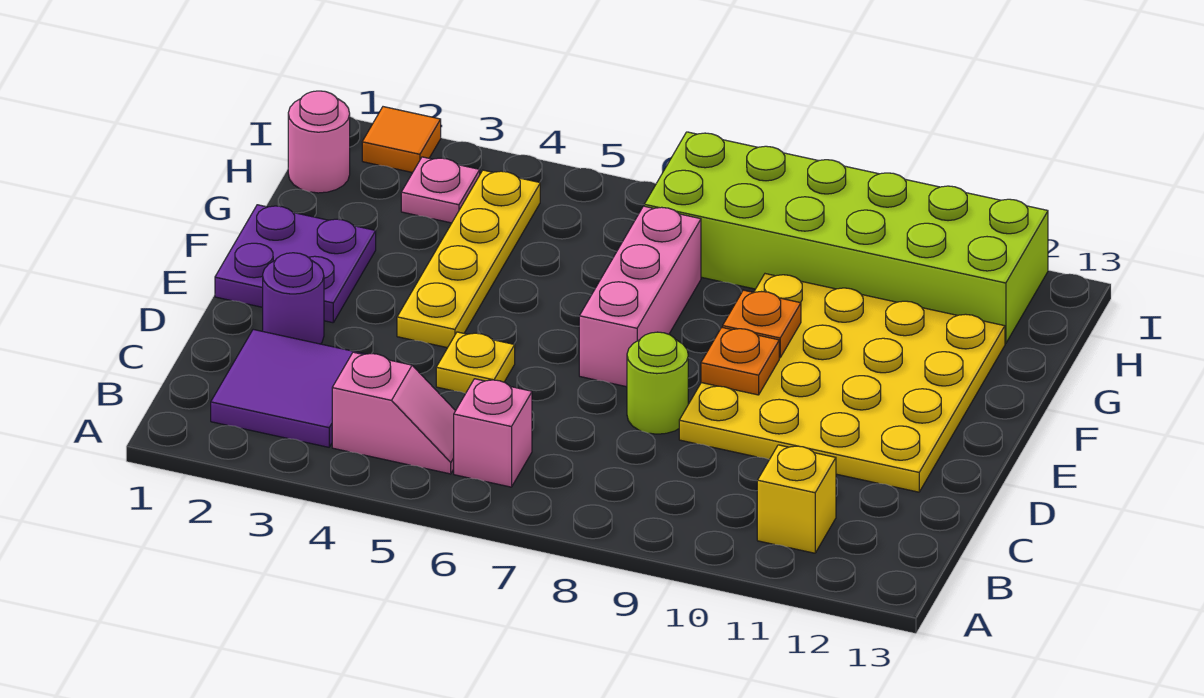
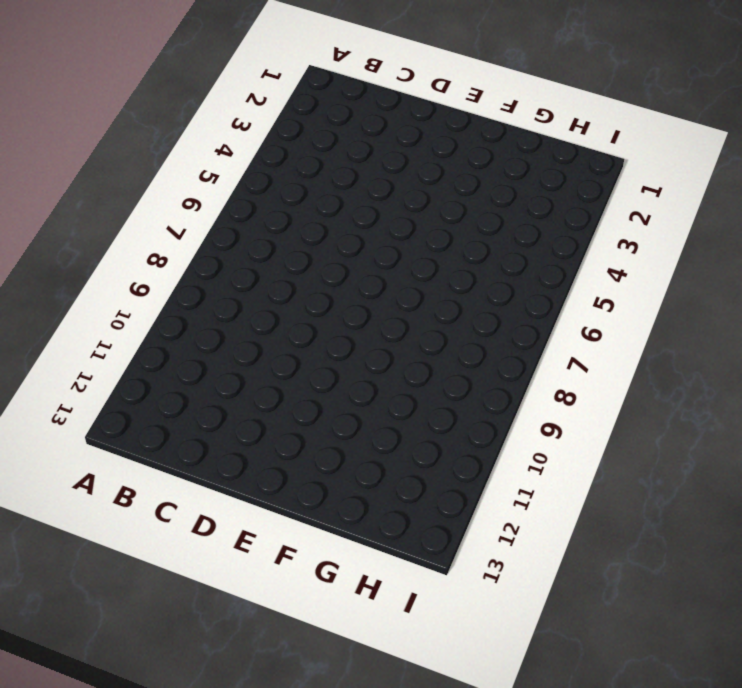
none -> purple tile B2:C3 level 1
none -> pink slope B4:B5 level 1 top 4
none -> pink brick B6 level 1

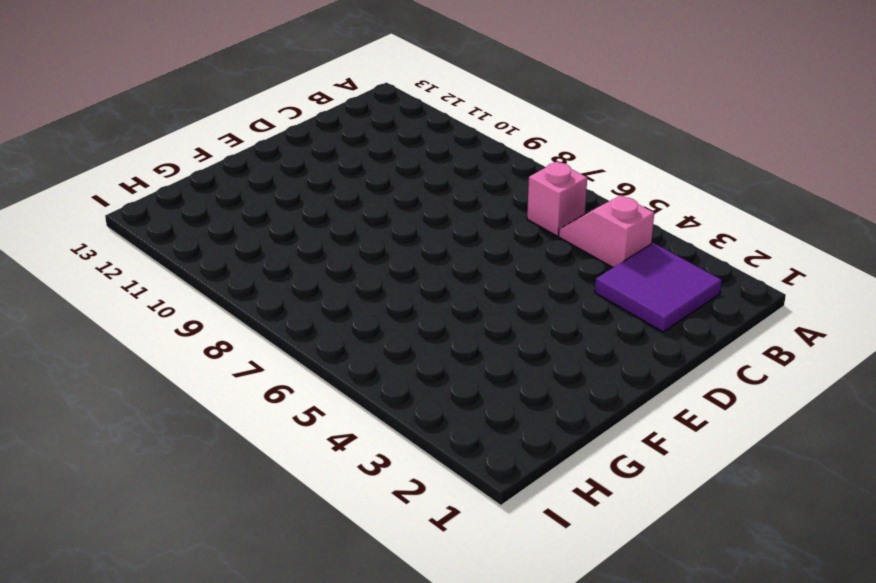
none -> yellow brick B11 level 1
none -> purple round brick D2 level 1
none -> yellow plate D5 level 1

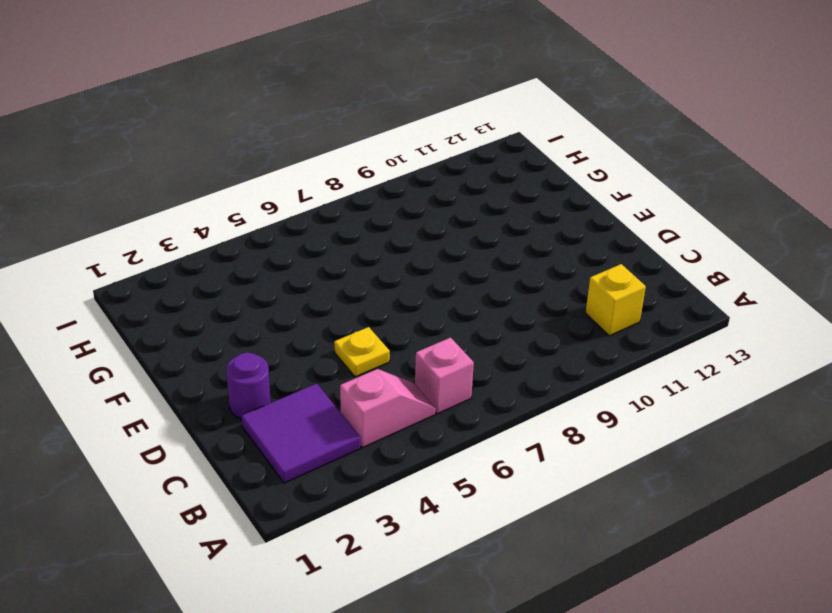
none -> lime round brick D8 level 1
none -> yellow plate D9:G12 level 1
none -> purple plate E1:F2 level 1

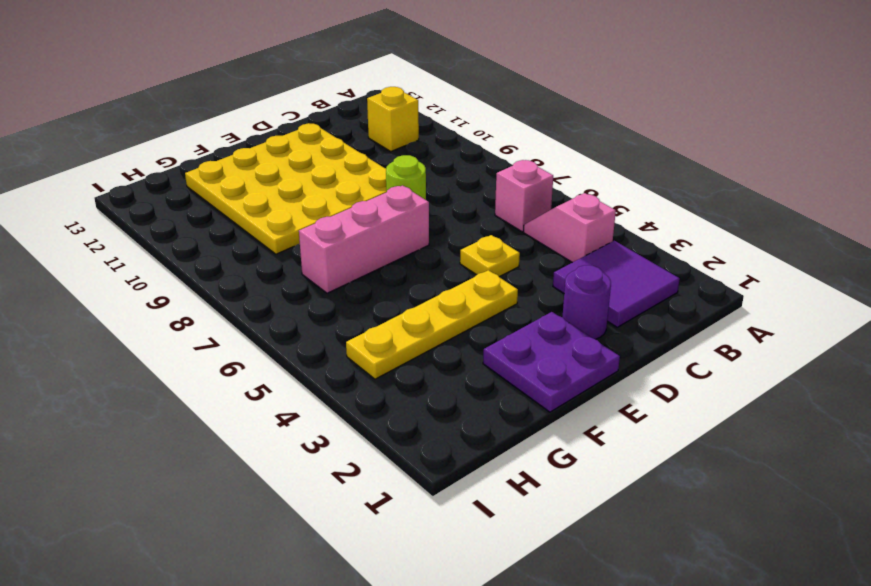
none -> pink round brick H1 level 1
none -> pink plate H3 level 1
none -> lime brick H7:I12 level 1

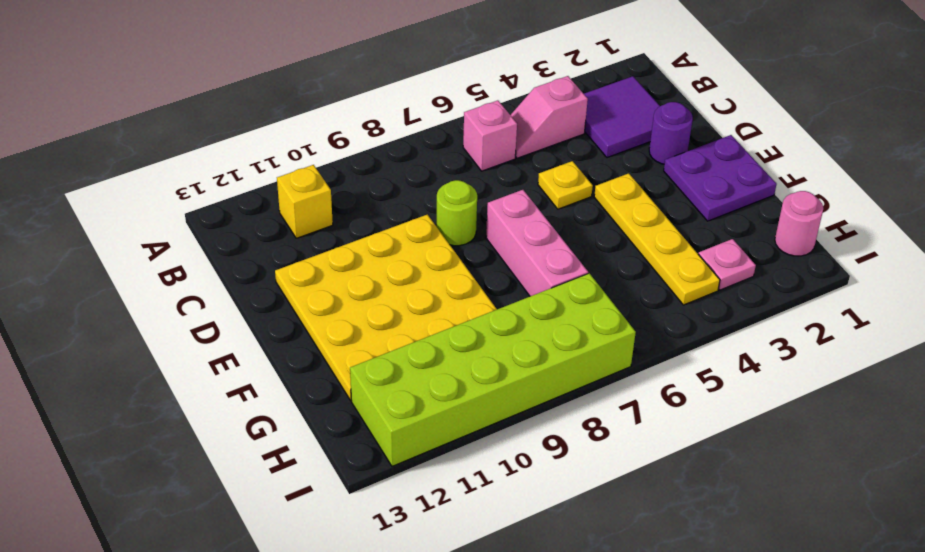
none -> orange tile I2 level 1
none -> orange plate E9 level 2
none -> orange plate F9 level 2

